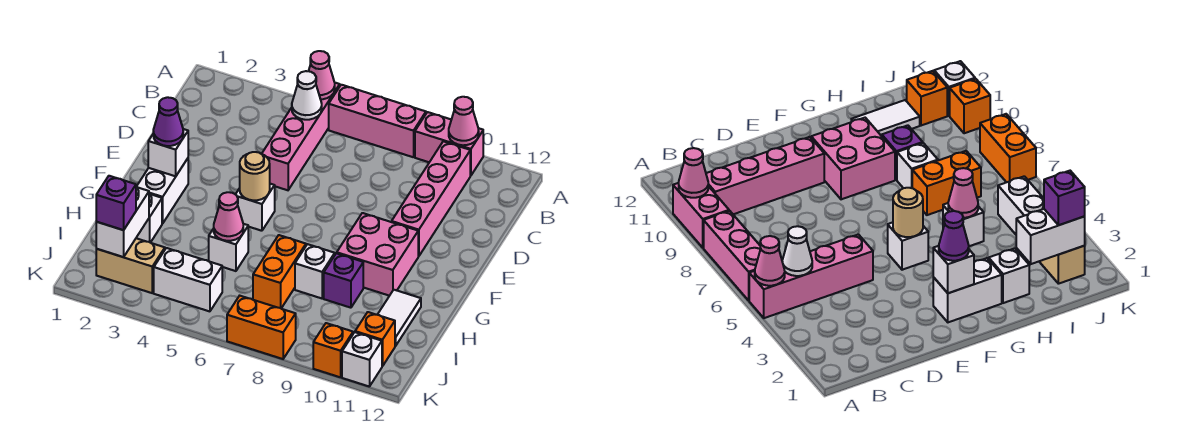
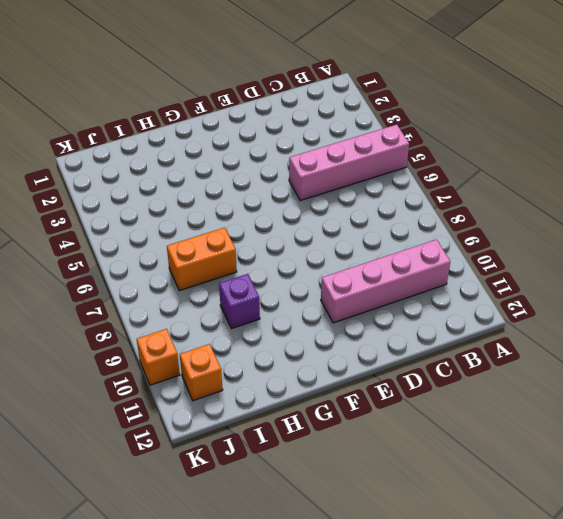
none -> pink brick A6:A8 level 1
none -> pink brick A9:A10 level 1
none -> white brick F2:G2 level 1

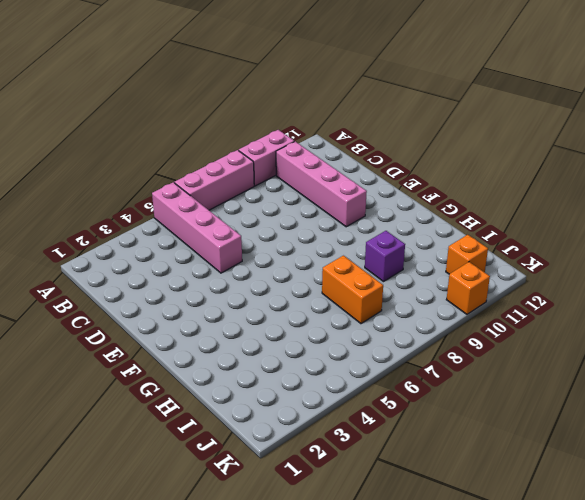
none -> white brick F2:G2 level 1
none -> white brick F5 level 1
none -> pink brick F9:G10 level 1

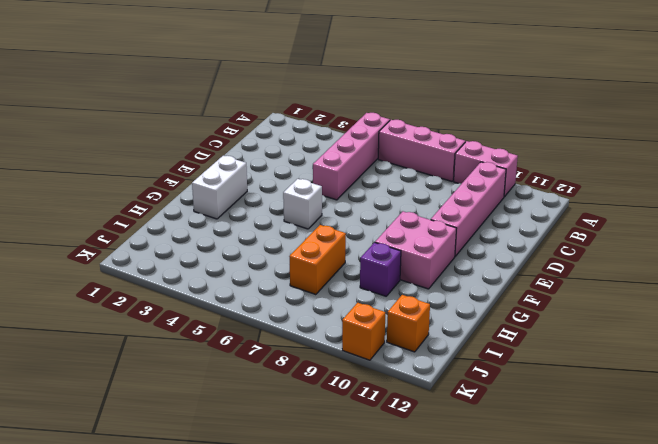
none -> white brick H2 level 1
none -> white brick H5 level 1
none -> white brick H8 level 1

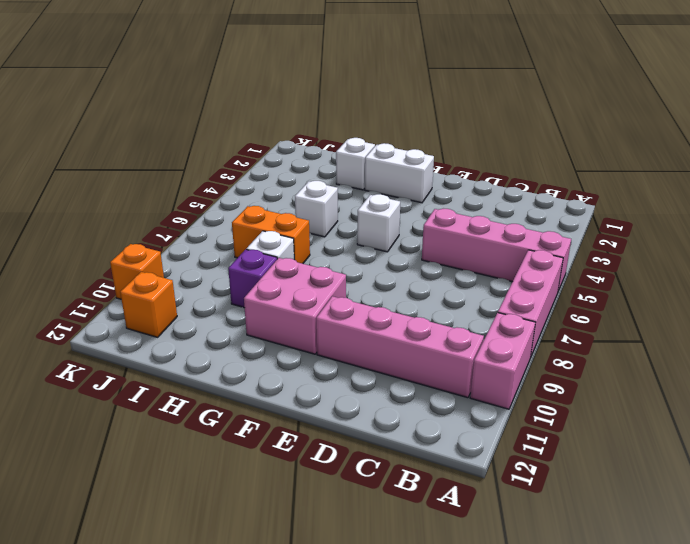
none -> white tile H11:I11 level 1
none -> tan brick J2:J3 level 1
none -> white brick J4:J5 level 1

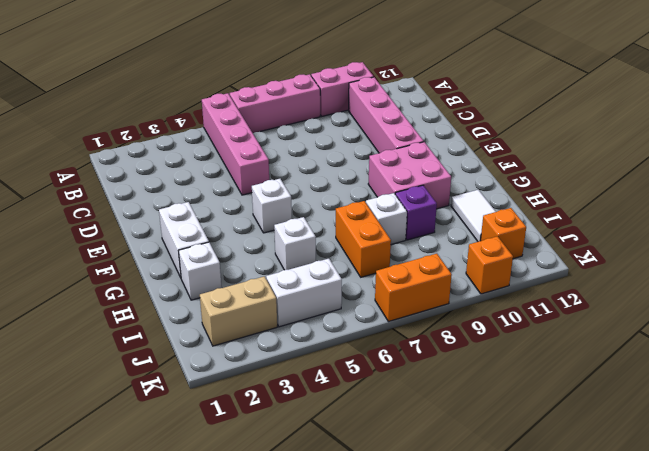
none -> white brick K11 level 1
none -> pink cone A5 level 2
none -> pink cone A10 level 2

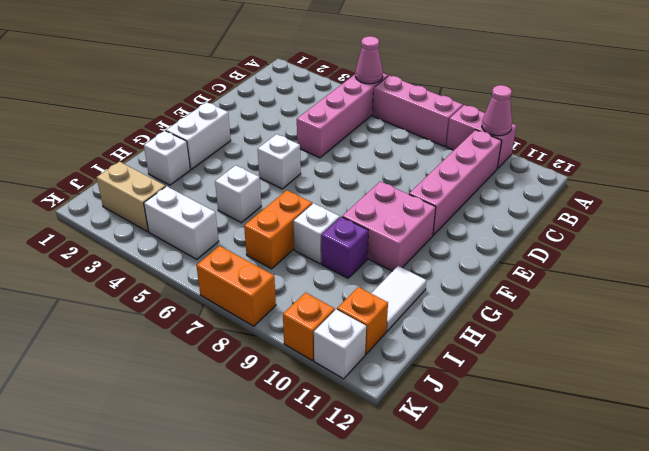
none -> white cone B5 level 2
none -> white brick F2 level 2
none -> tan round brick F5 level 2

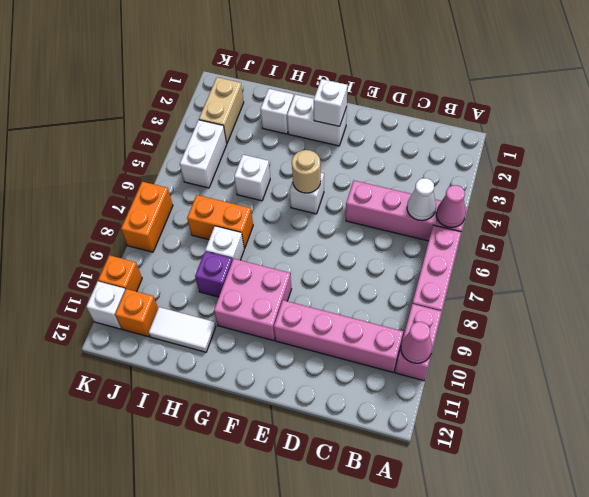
none -> pink cone H5 level 2
none -> white brick I2:J2 level 2
none -> purple cone F2 level 3

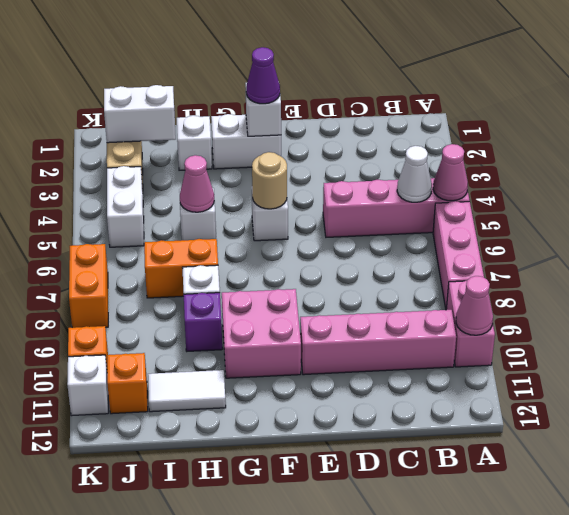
none -> purple brick J2 level 3

